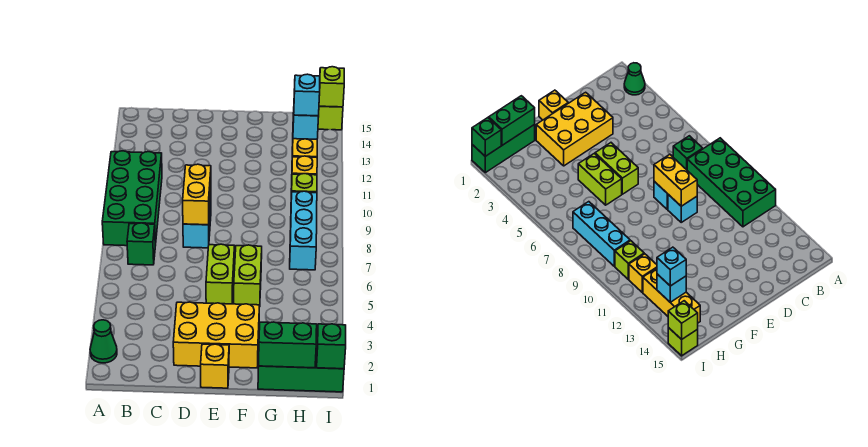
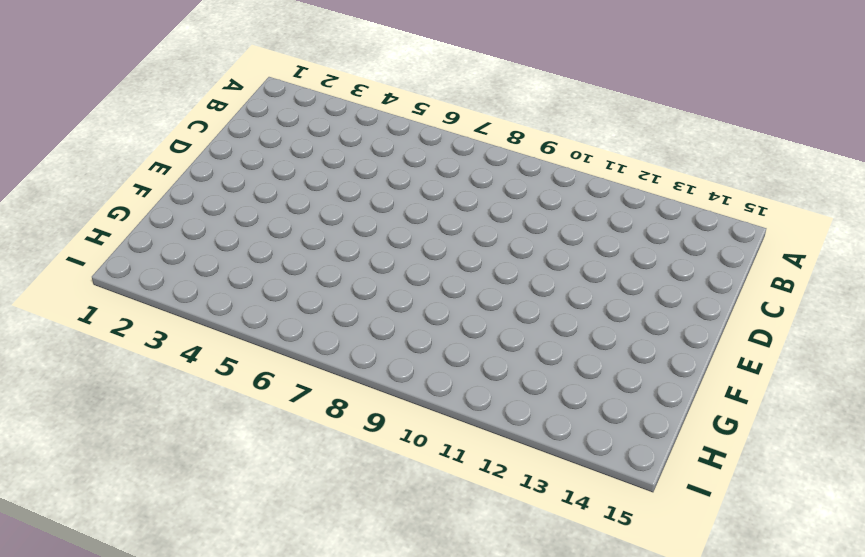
none -> green cone A2 level 1
none -> green brick A8:B11 level 1
none -> green brick B7 level 1

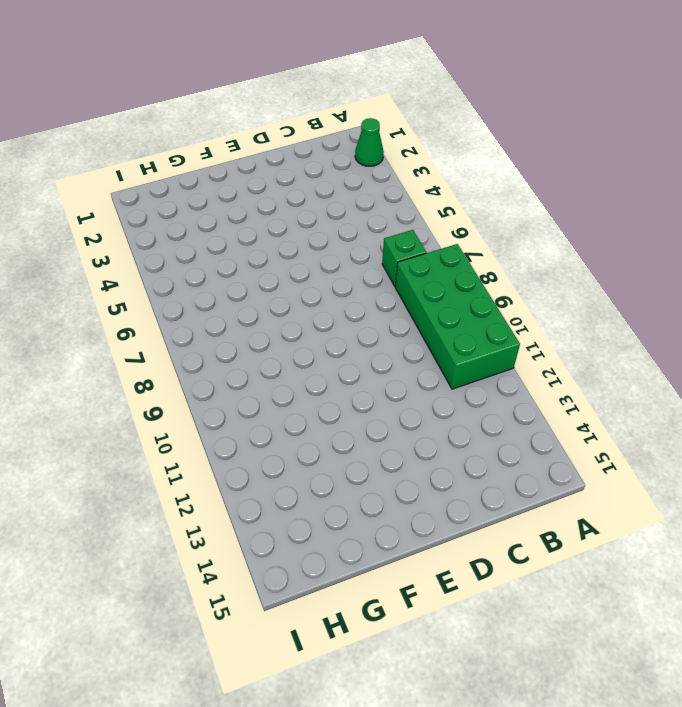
none -> yellow brick D2:F3 level 1
none -> cyan brick D8 level 1
none -> cyan brick D9 level 1

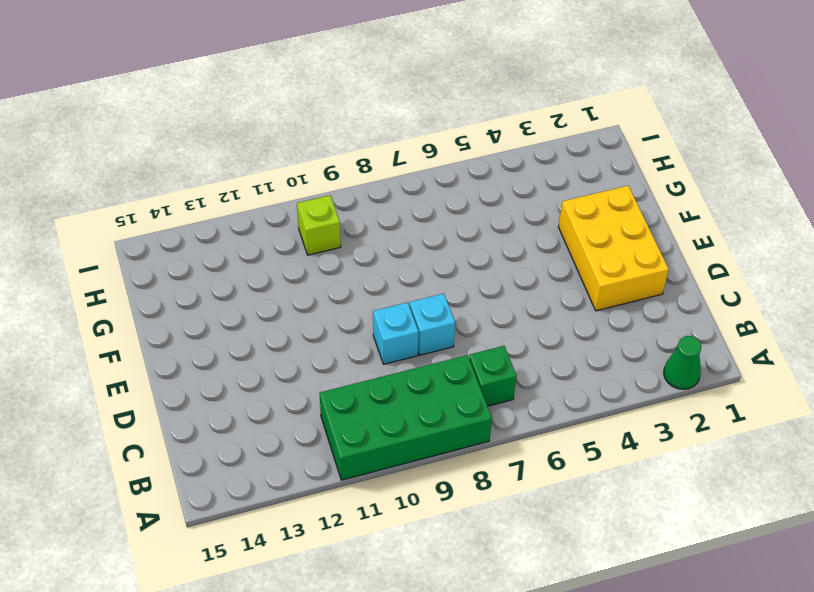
none -> yellow brick E1 level 1
none -> lime brick E5:E6 level 1
none -> lime brick F5:F6 level 1

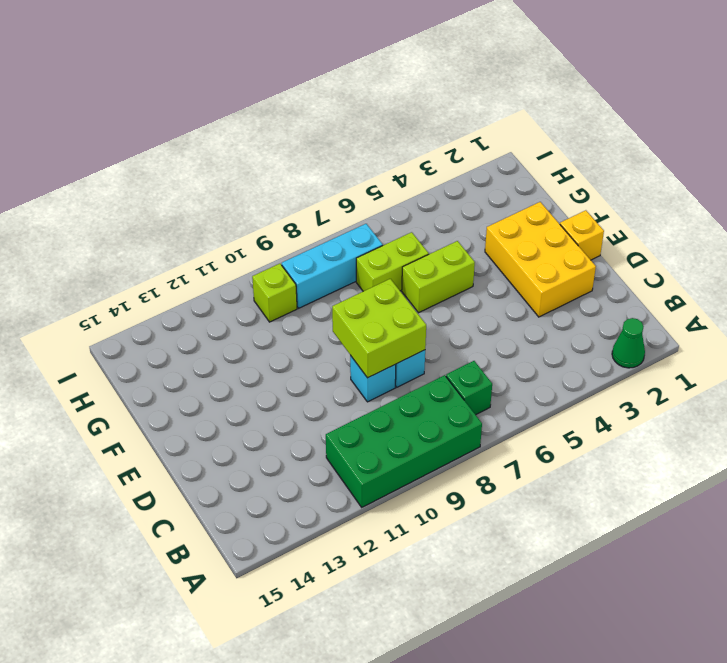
lime brick D8:E9 level 2 -> yellow brick D8:D9 level 2
lime brick G6:G7 level 1 -> lime brick E5:E6 level 1
none -> green brick G1:I1 level 1
none -> yellow brick H11 level 1
none -> yellow brick H12:H14 level 1

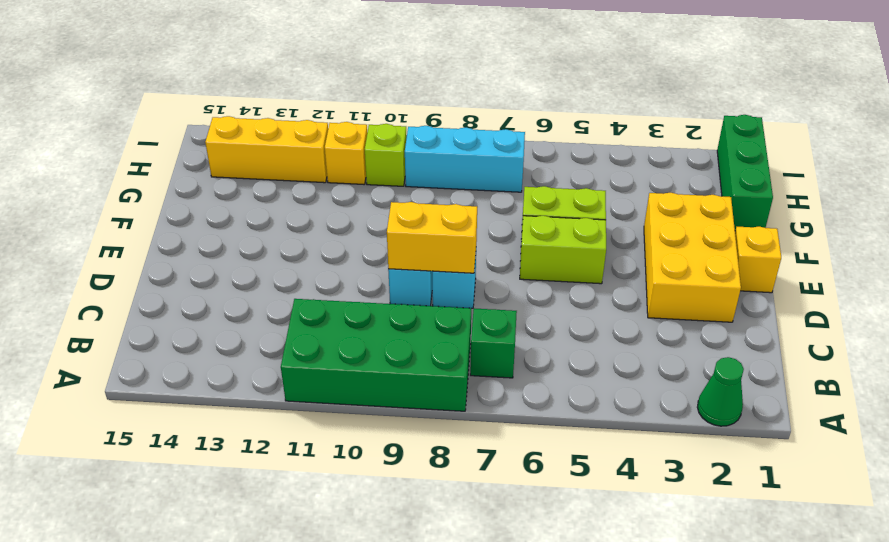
none -> lime brick I15 level 1
none -> green brick G1:H1 level 2
none -> cyan brick H13 level 2

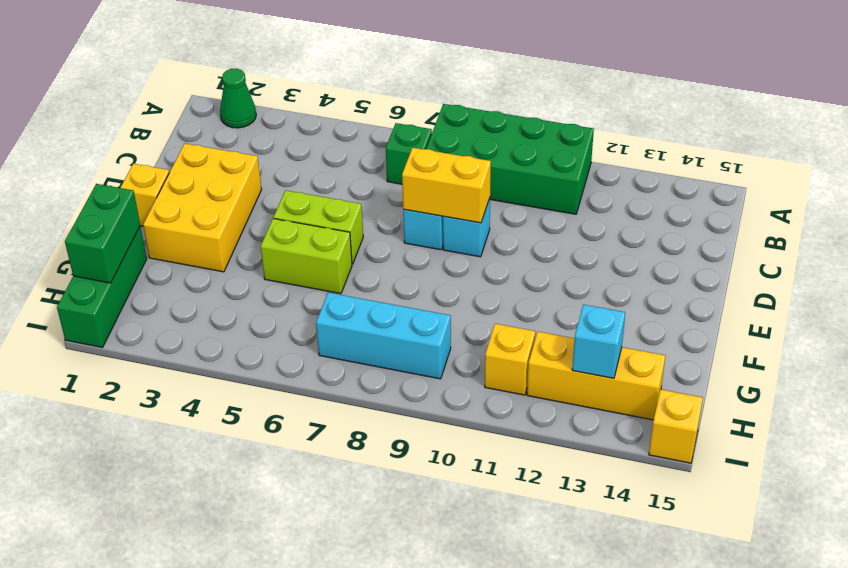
yellow brick I15 level 1 -> lime brick I15 level 1
none -> lime brick H10 level 1
none -> green brick I1 level 2
none -> lime brick I15 level 2

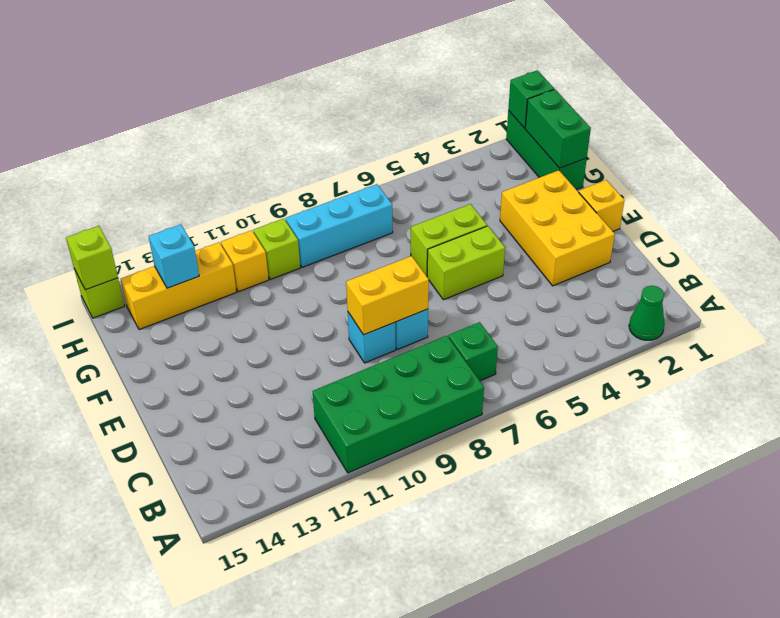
none -> cyan brick H13 level 3

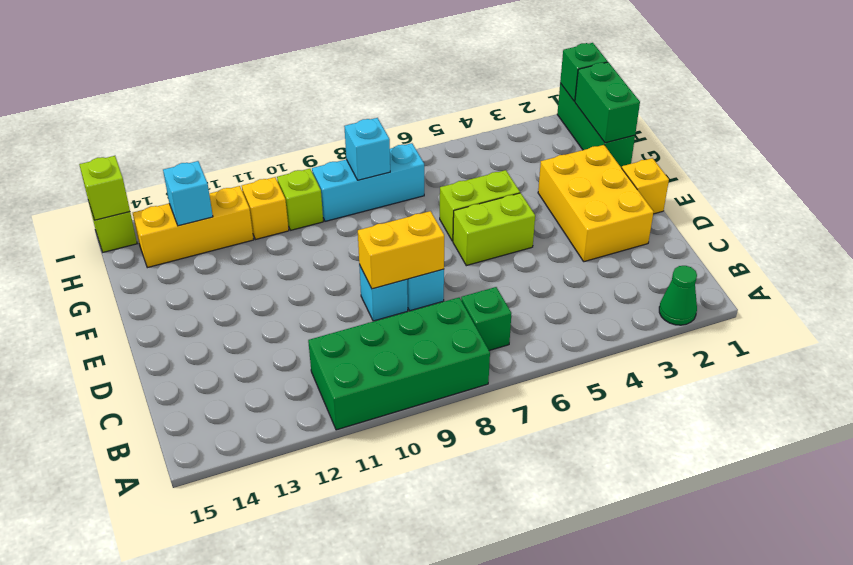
cyan brick H8 level 2 -> cyan brick H13 level 3

